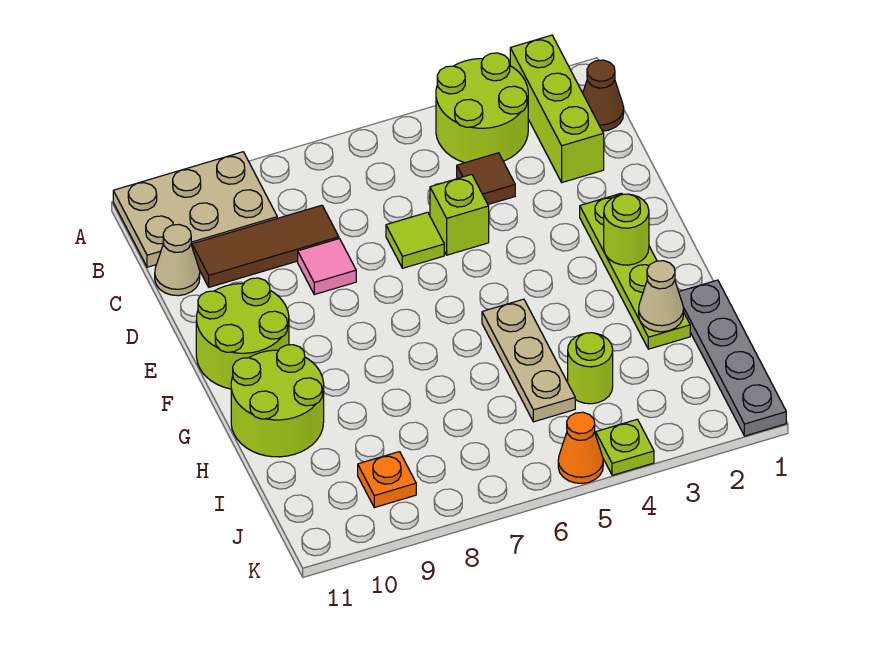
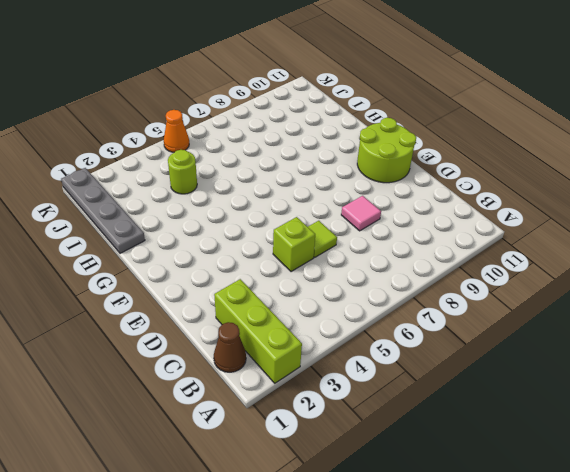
none -> lime round brick A3:B4 level 1
none -> tan plate A9:B11 level 1
none -> brown tile C4 level 1

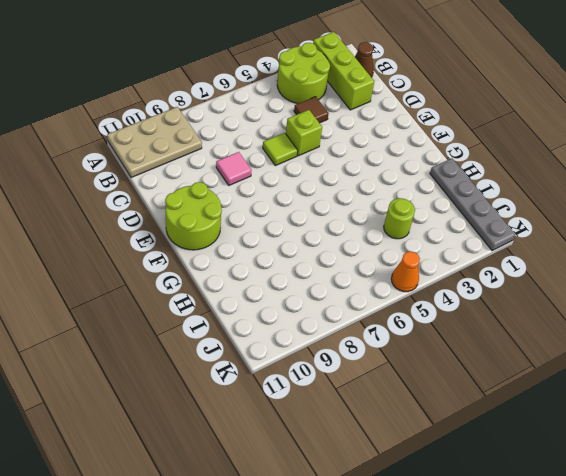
none -> brown tile C8:C10 level 1
none -> tan cone C11 level 1
none -> lime plate E2:H2 level 1

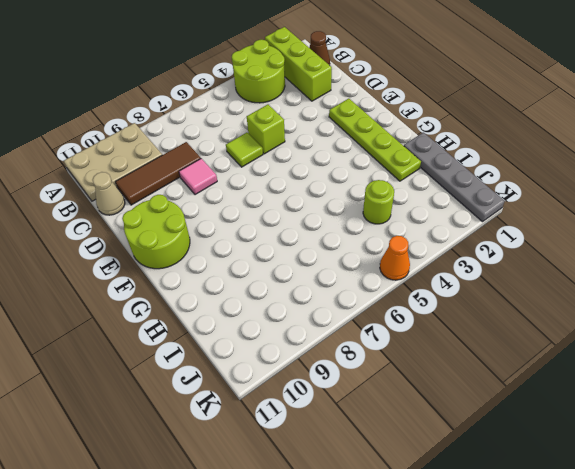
none -> brown tile C4 level 1
none -> tan plate G5:I5 level 1
none -> lime round brick G10:H11 level 1

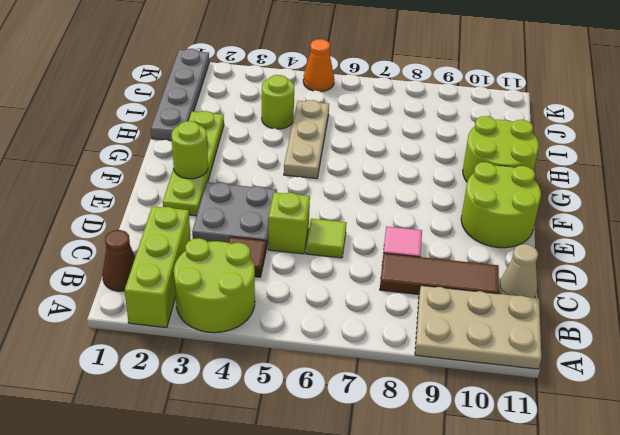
grey plate D3:E4 level 1 -> none
none -> orange plate J9 level 1
none -> lime plate K4 level 1
none -> tan cone H2 level 2

